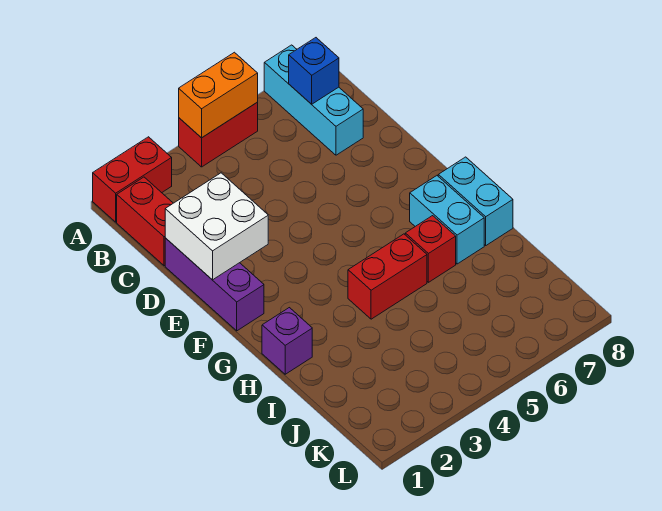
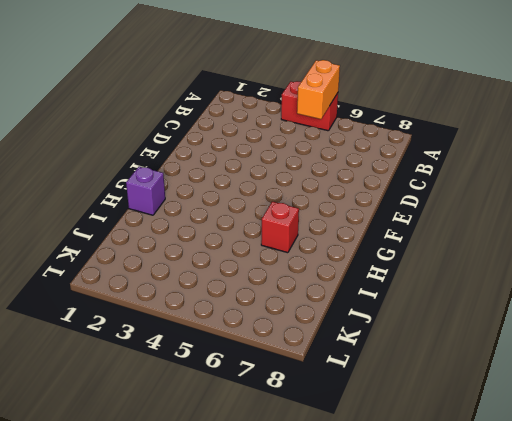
orange brick A5:B5 level 2 -> orange brick A4:A5 level 2
none -> red brick A1:A2 level 1
none -> cyan brick A7:C7 level 1
none -> red brick B1:C1 level 1

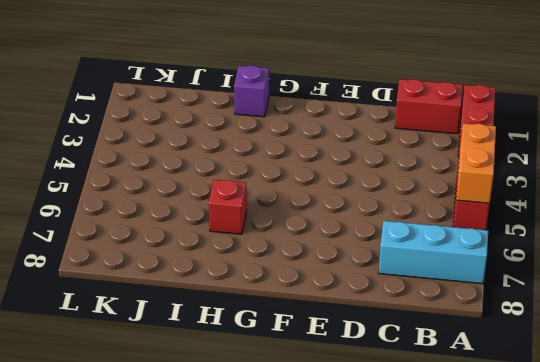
none -> purple brick D1:F1 level 1
none -> cyan brick G7:H7 level 1
none -> cyan brick G8:H8 level 1

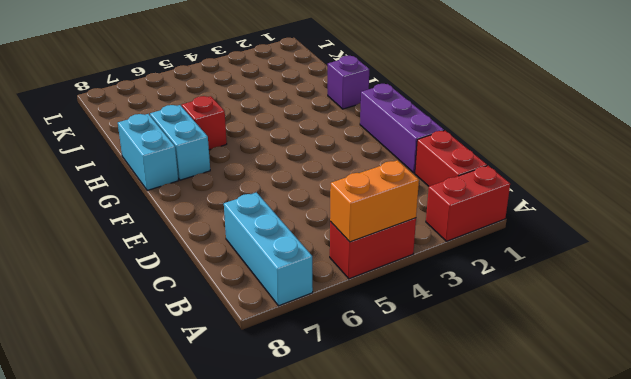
none -> red brick H4:H5 level 1
none -> blue brick B7 level 2
none -> white brick D1:E2 level 2

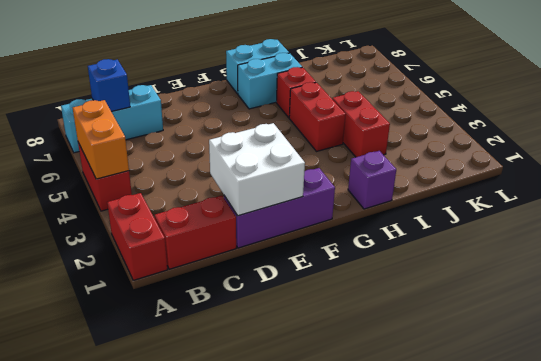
red brick I3:I4 level 1 -> none

